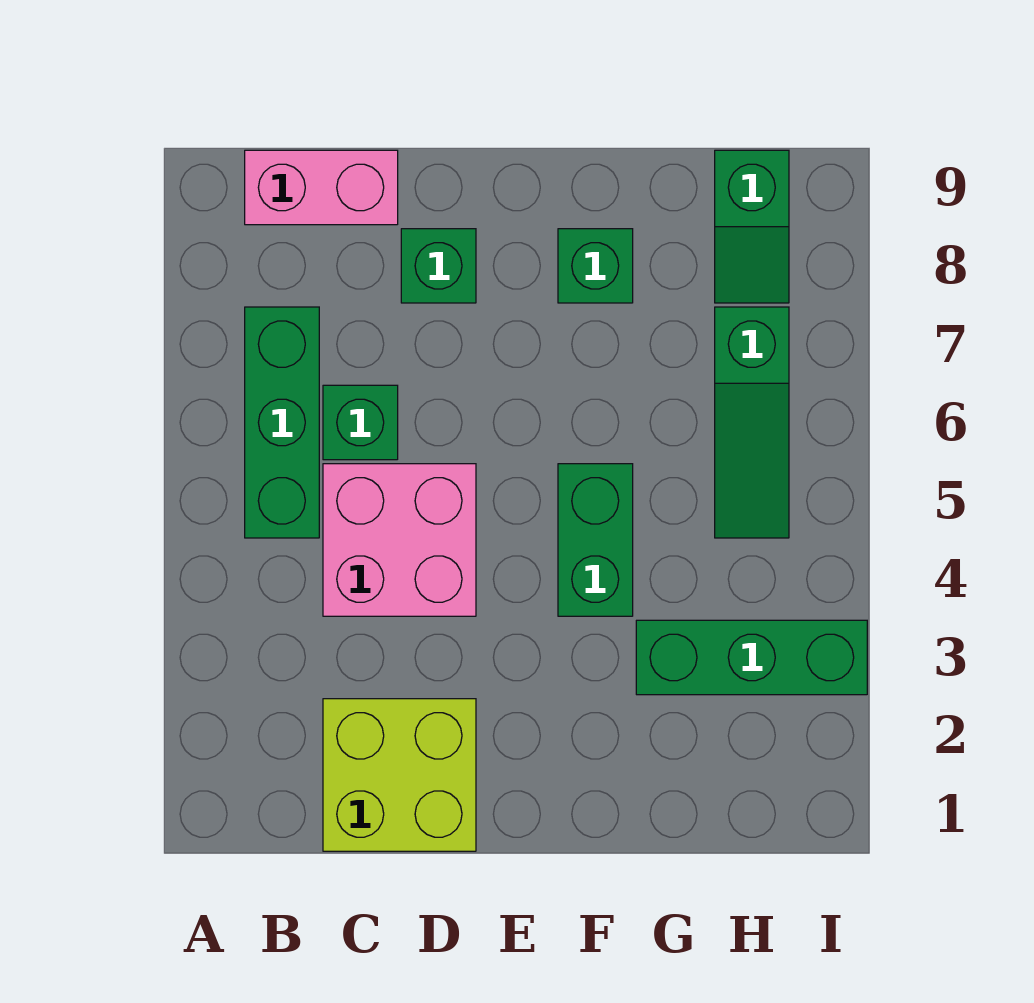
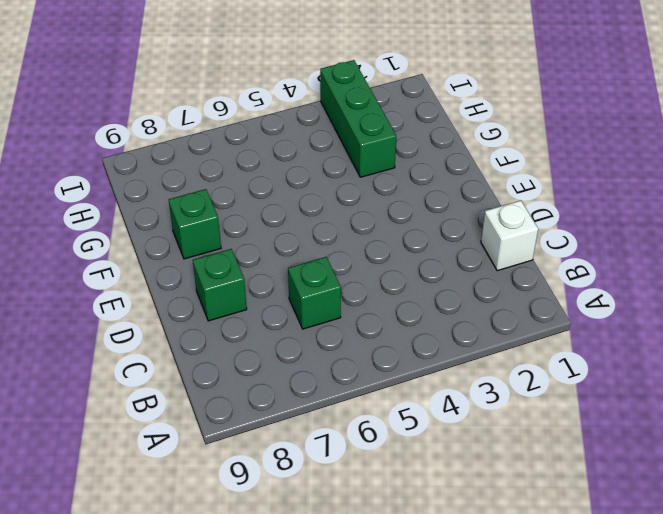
white brick C1 level 1 -> lime brick C1:D2 level 1
none -> green brick B5:B7 level 1
none -> pink brick B9:C9 level 1

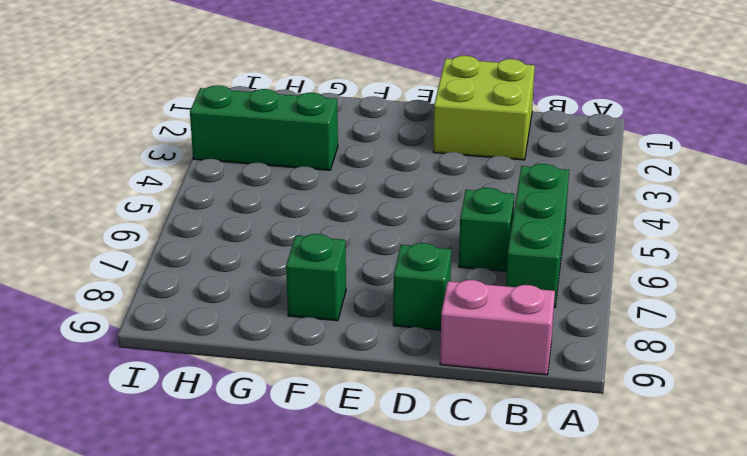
none -> pink brick C4:D5 level 1
none -> green brick F4:F5 level 1

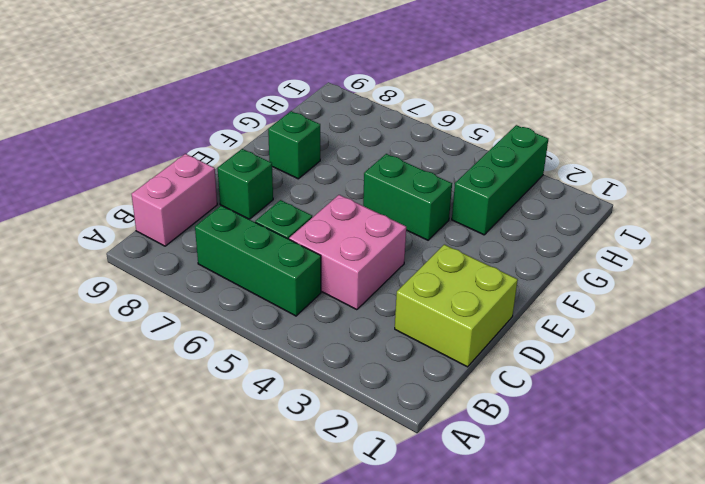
none -> green slope H5:H7 level 1 top 7
none -> green slope H8:H9 level 1 top 9

